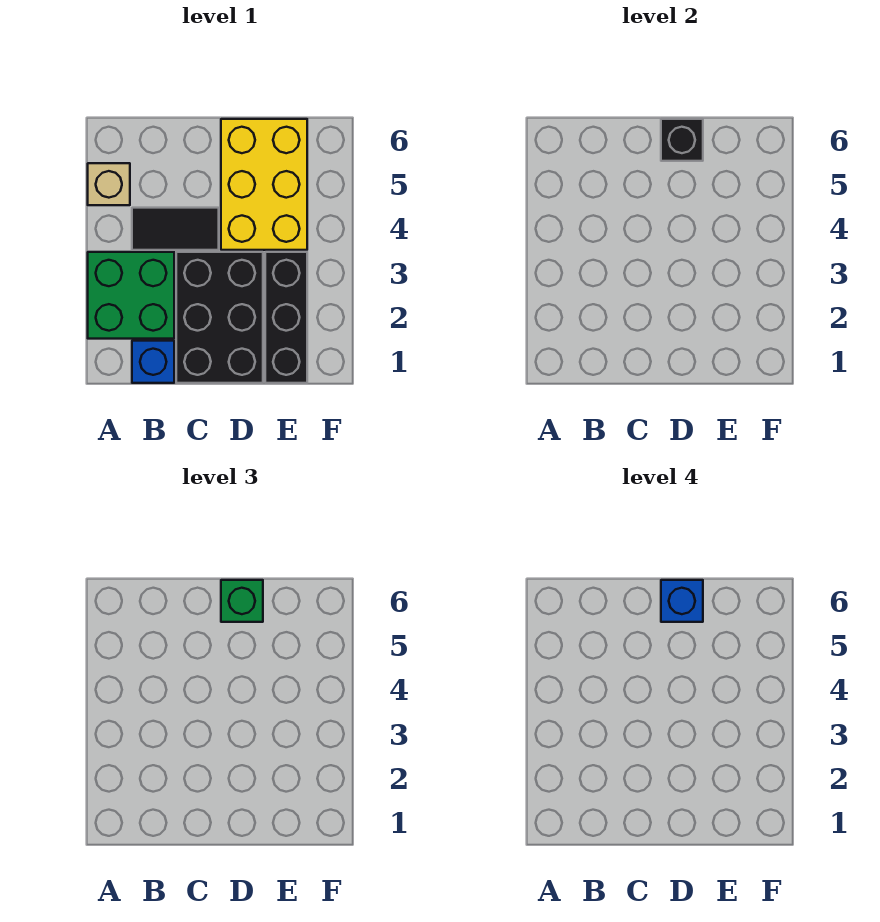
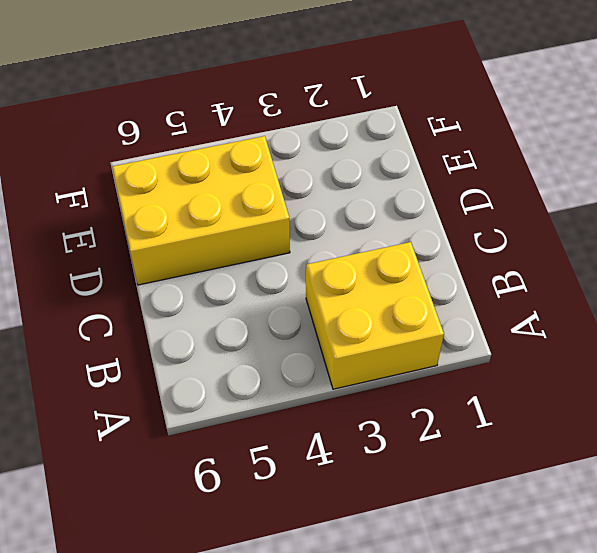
yellow brick A2:B3 level 1 -> green brick A2:B3 level 1
none -> tan brick A5 level 1
none -> blue brick B1 level 1

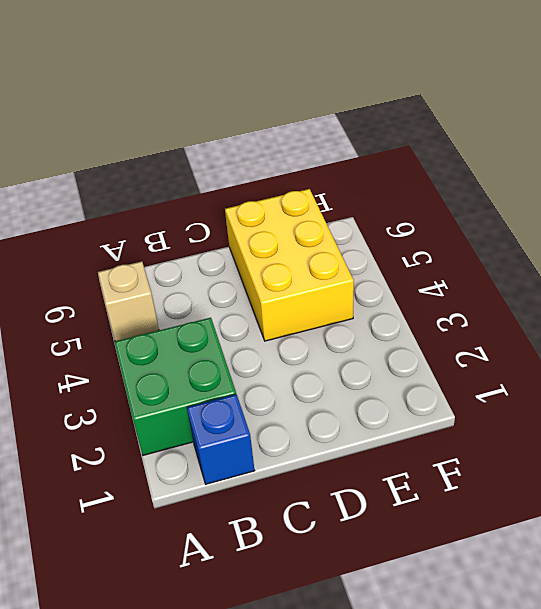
none -> black tile B4:C4 level 1
none -> black brick C1:D3 level 1

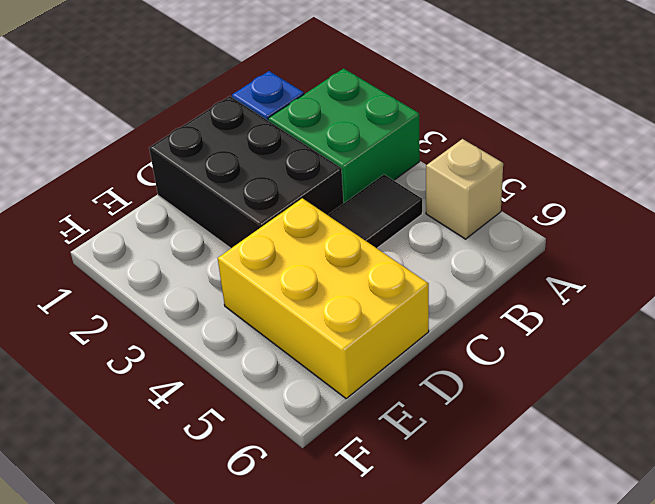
none -> black brick E1:E3 level 1
none -> black brick D6 level 2

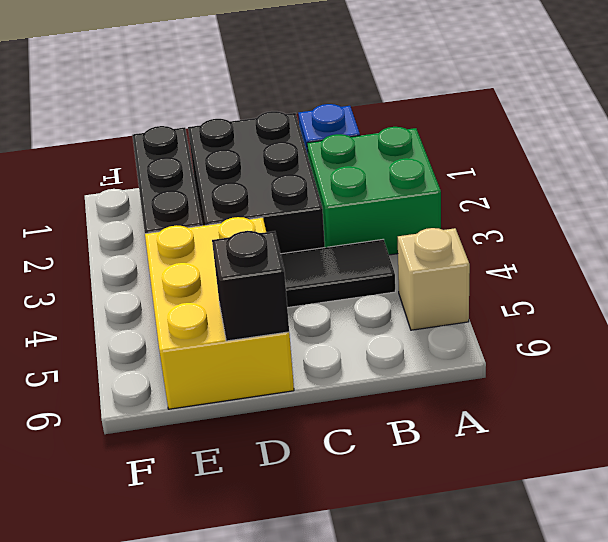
none -> green brick D6 level 3
none -> blue brick D6 level 4

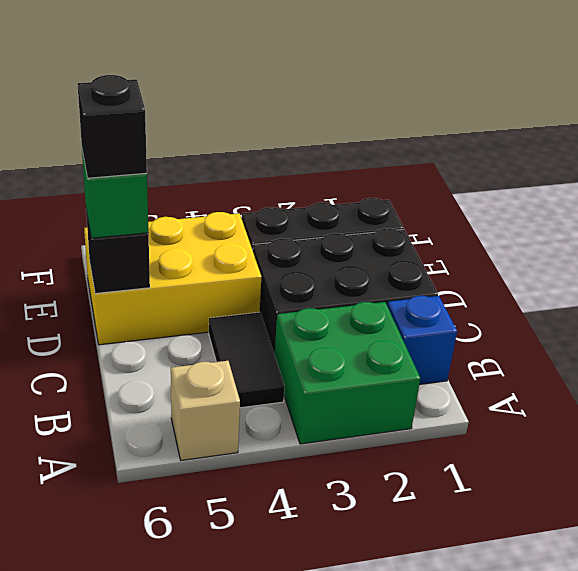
black brick D6 level 4 -> blue brick D6 level 4

